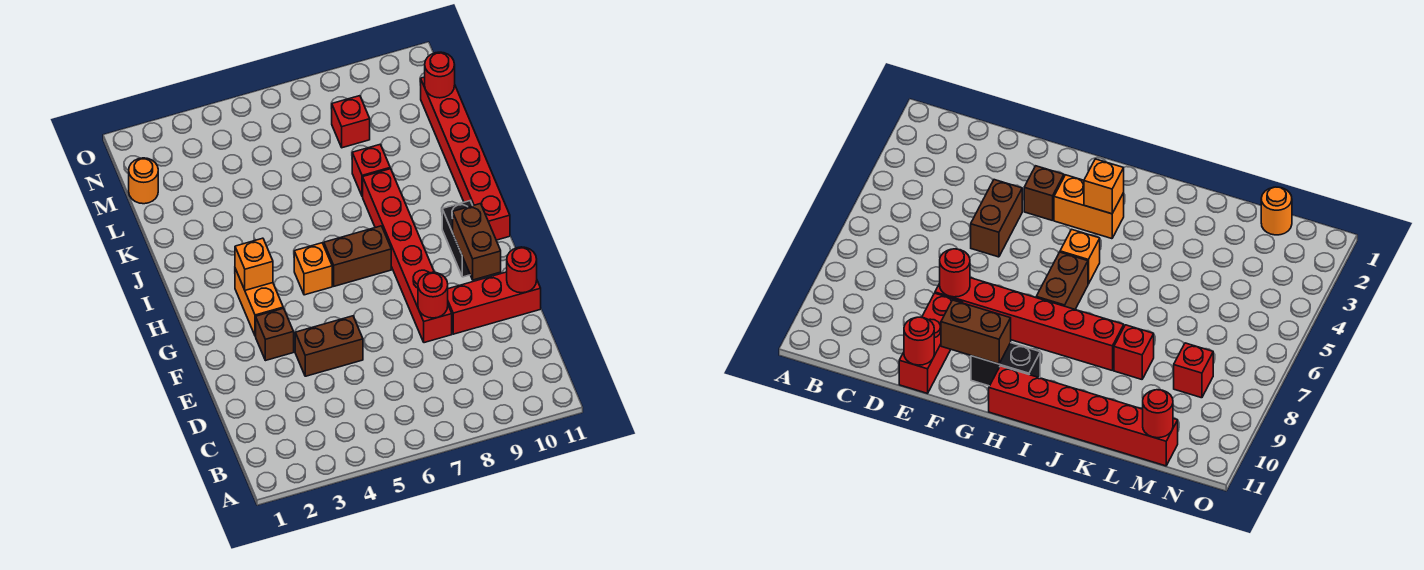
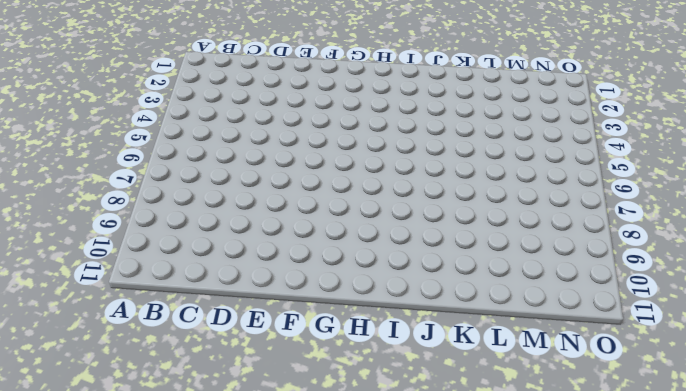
none -> brown brick E4:E5 level 1
none -> red brick E8:J8 level 1
none -> red brick E9:E11 level 1

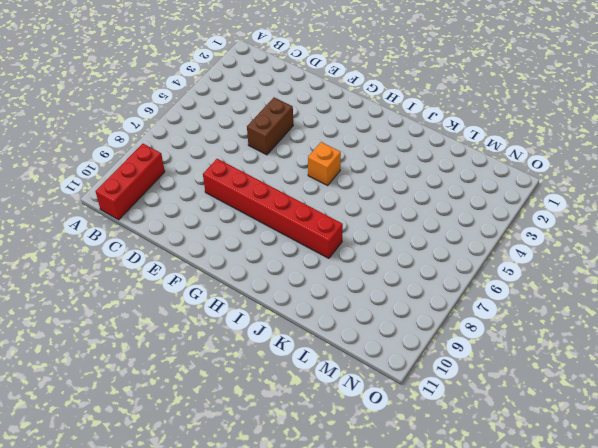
red brick B9:B11 level 1 -> red brick E9:E11 level 1
none -> brown brick F3 level 1
none -> orange brick G3:H3 level 1
none -> black brick G10:H10 level 1

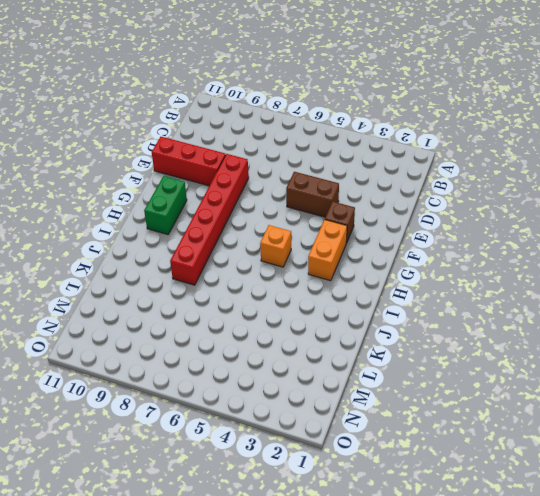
green brick G10:H10 level 1 -> black brick G10:H10 level 1
none -> brown brick H6:H7 level 1
none -> red brick H11:M11 level 1
none -> red brick K8 level 1

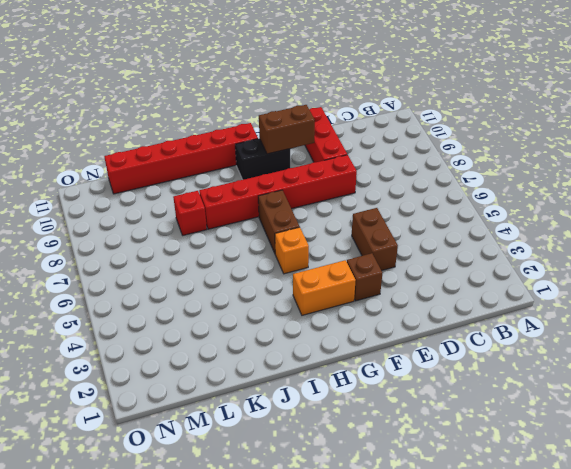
none -> orange round brick M1 level 1
none -> red brick M8 level 1
none -> red round brick E8 level 2

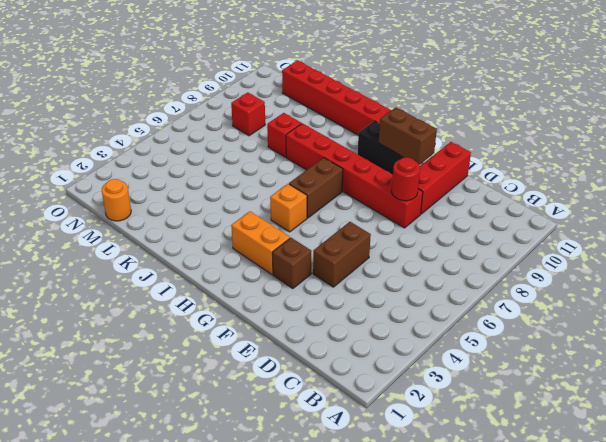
none -> red round brick E11 level 2
none -> orange brick H3 level 2
none -> red round brick M11 level 2

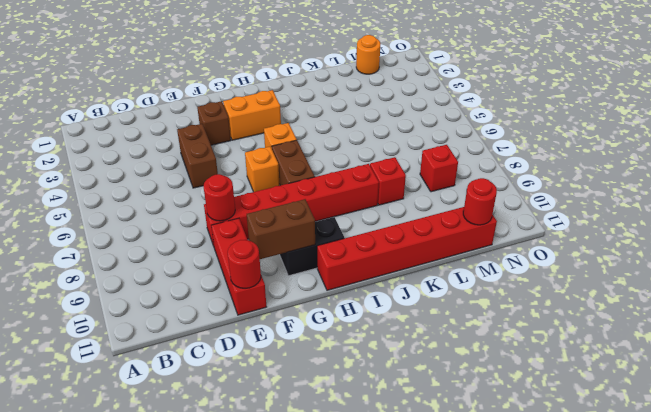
orange brick G6 level 1 -> orange brick H3 level 2

